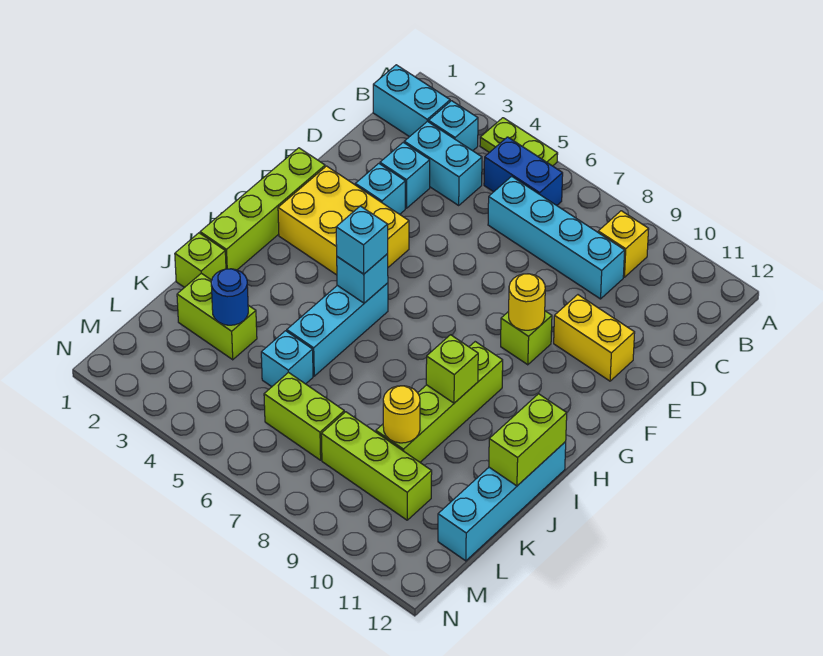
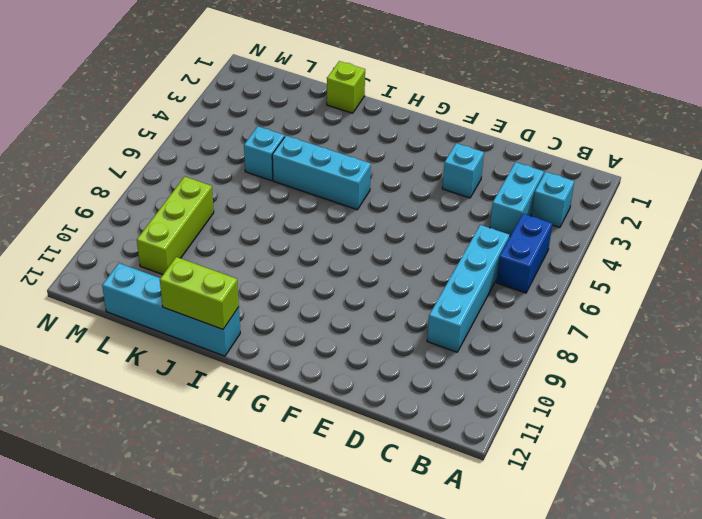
none -> lime plate A4:A5 level 1
none -> cyan brick B1:B2 level 1
none -> yellow brick B9 level 1

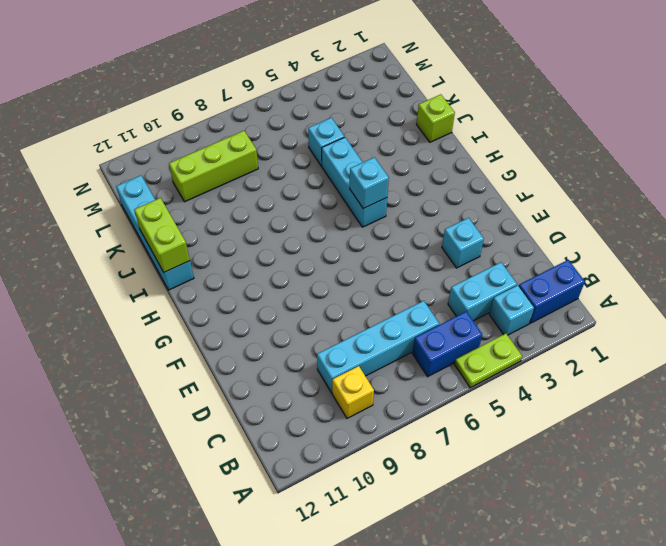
blue brick B1:B2 level 1 -> cyan brick B1:B2 level 1
none -> cyan brick D3 level 1
none -> yellow brick E10:E11 level 1
none -> lime brick F1:I1 level 1

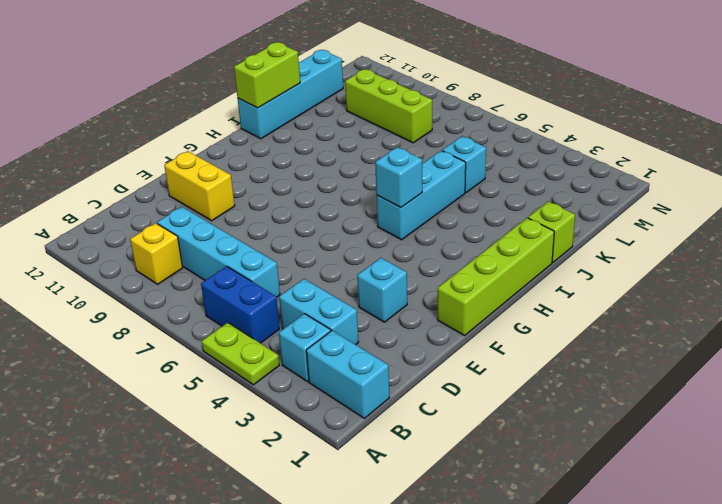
none -> cyan brick D3 level 1
none -> yellow brick F2:G4 level 1
none -> lime brick F9 level 1

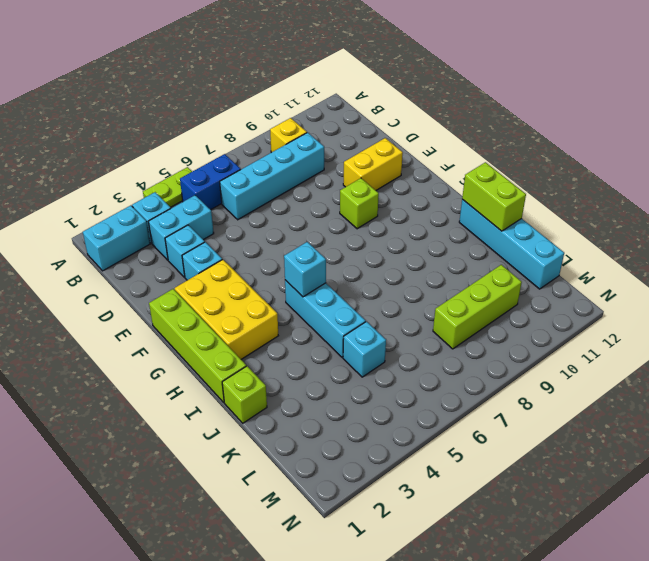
yellow brick F2:H3 level 1 -> yellow brick F2:G4 level 1
none -> lime brick H9:K9 level 1
none -> lime brick K2:K3 level 1
none -> lime brick L6:L7 level 1

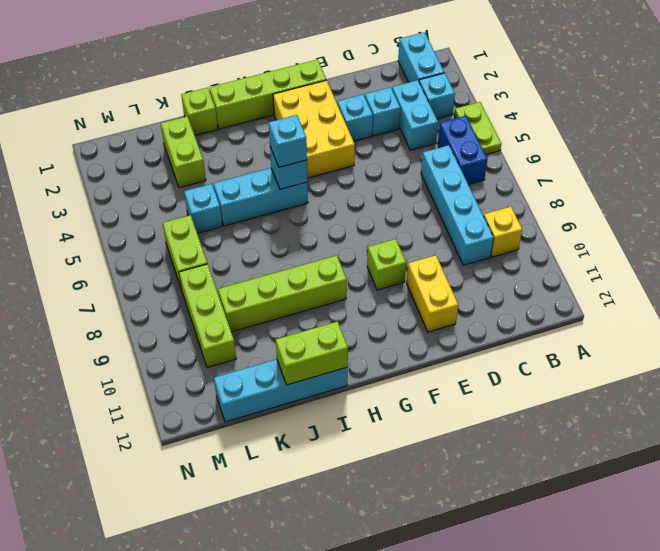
none -> yellow round brick F9 level 2
none -> lime brick I9 level 2
none -> blue round brick K3 level 2

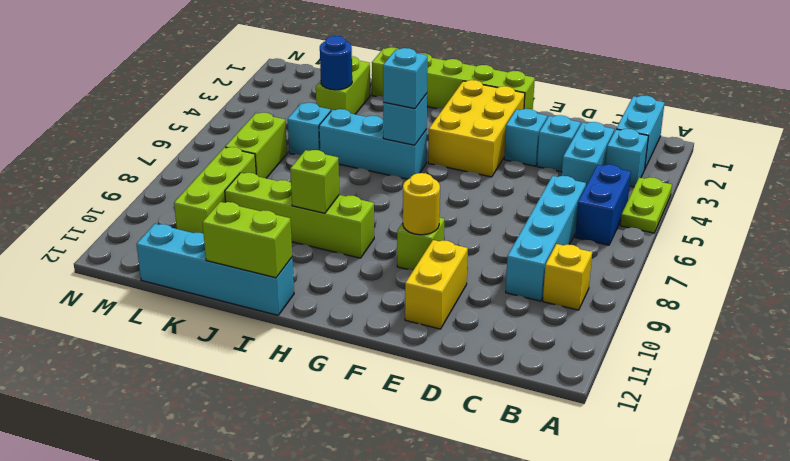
none -> yellow round brick K9 level 2

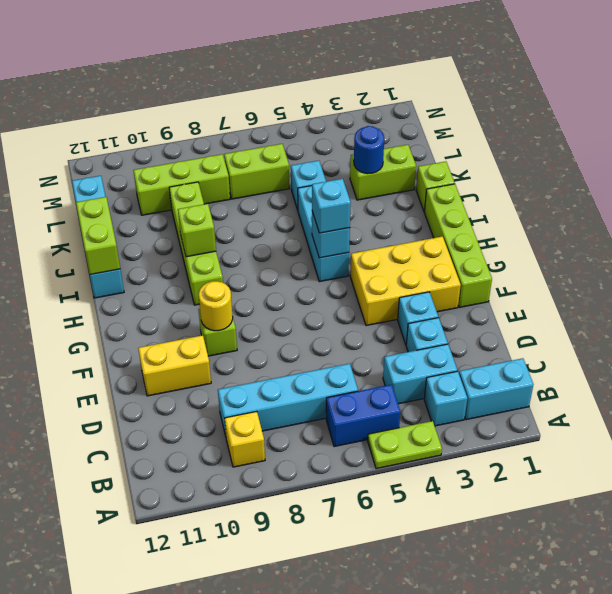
none -> yellow round brick K9 level 2

